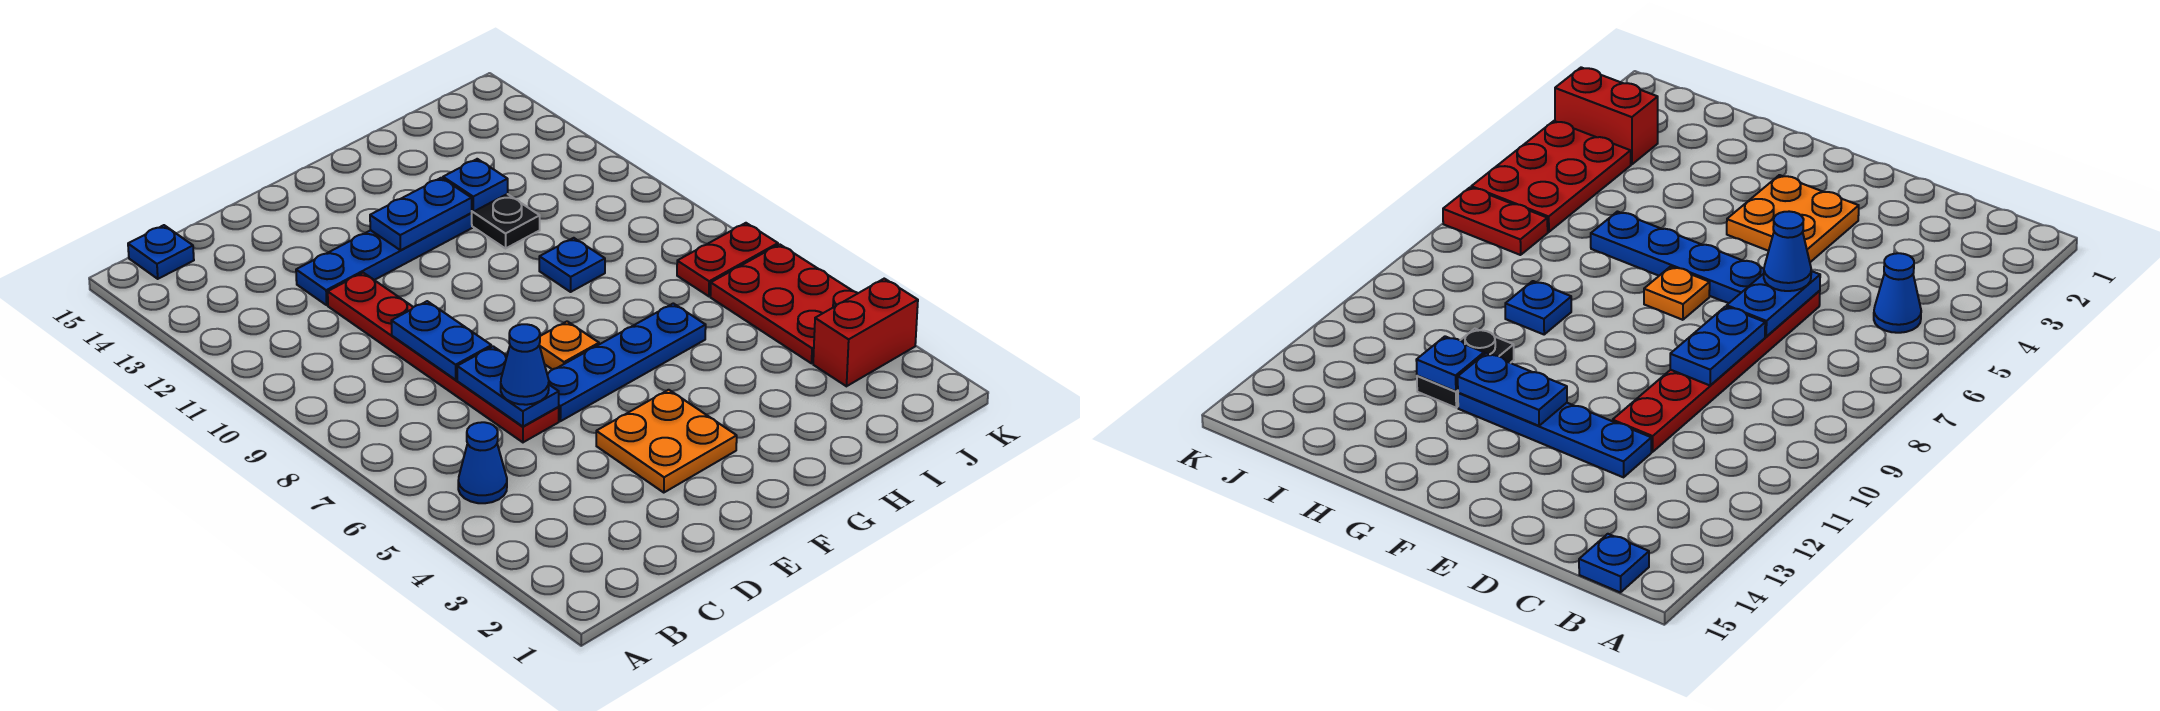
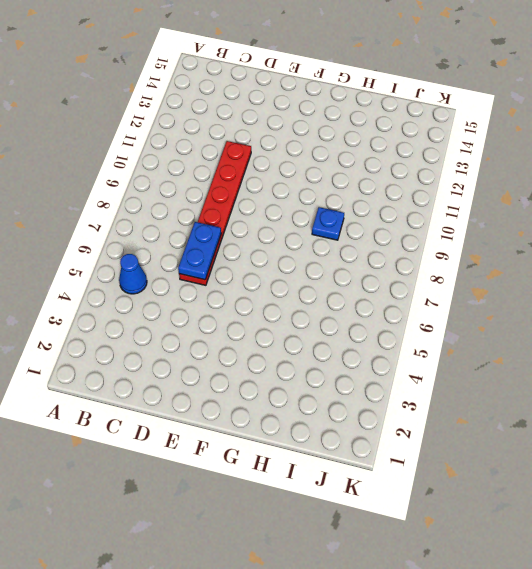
none -> blue plate B15 level 1
none -> blue plate D12:G12 level 1
none -> orange plate E3:F4 level 1

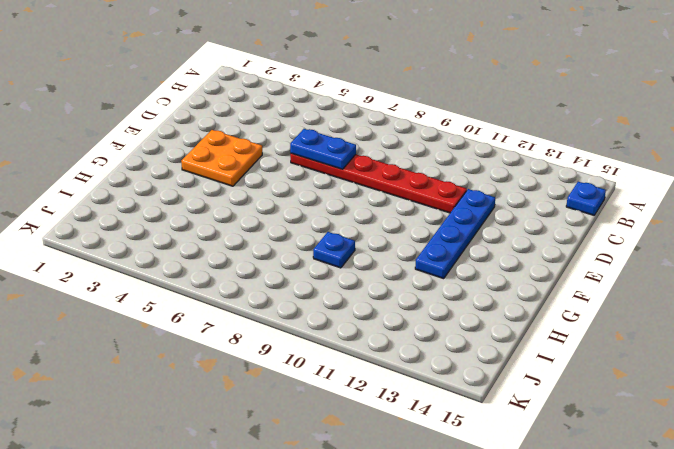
none -> blue cone B5 level 1
none -> blue plate E6:H6 level 1
none -> orange plate F7 level 1

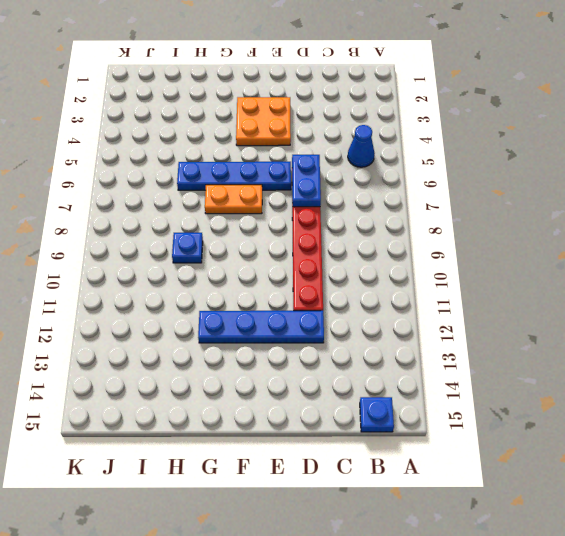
orange plate F7:G7 level 1 -> orange plate F7 level 1
none -> black plate H11:H12 level 1
none -> red brick J3:K3 level 1
none -> red plate J4:K6 level 1

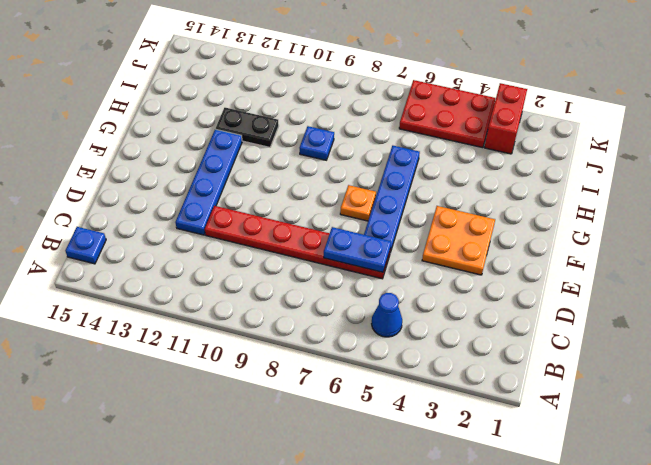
none -> red plate J7:K7 level 1
none -> blue plate D8:D9 level 2
none -> blue plate F12:G12 level 2

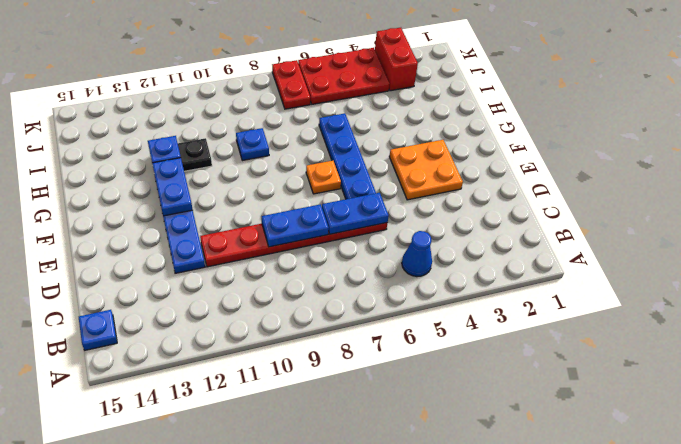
none -> blue cone D6 level 3

